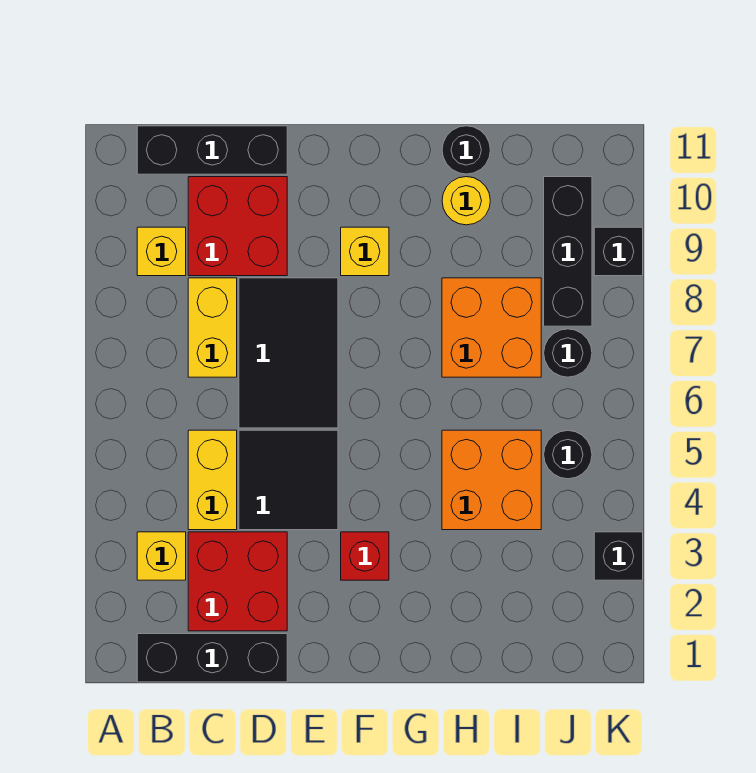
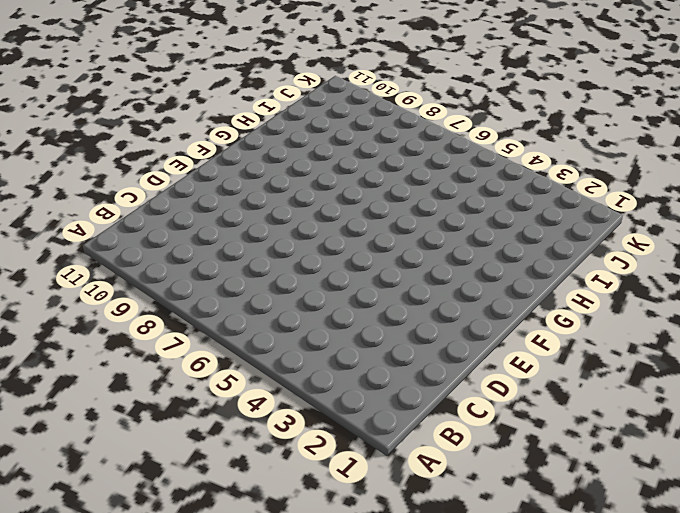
none -> black brick B1:D1 level 1
none -> yellow brick B3 level 1
none -> yellow brick B9 level 1

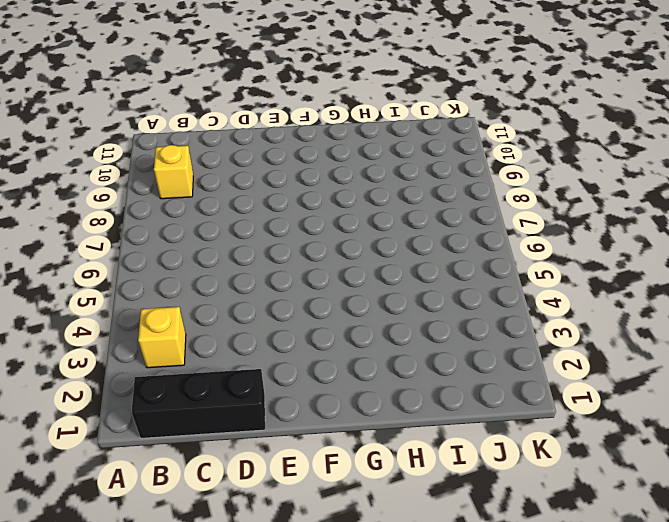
none -> black brick B11:D11 level 1
none -> red brick C2:D3 level 1
none -> yellow brick C4:C5 level 1

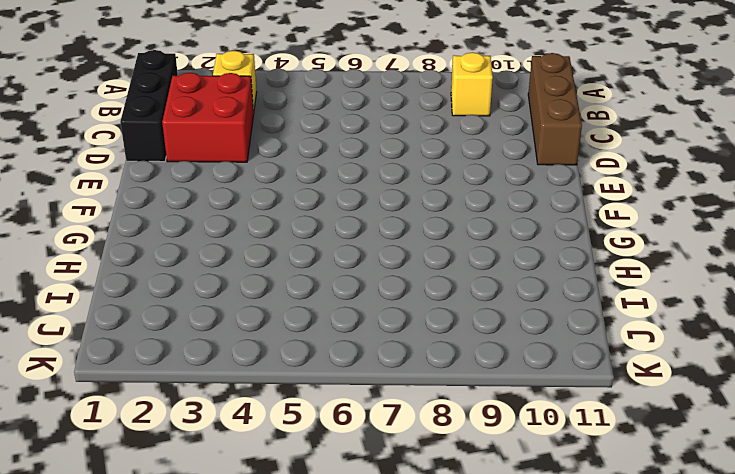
brown brick B11:D11 level 1 -> black brick B11:D11 level 1
none -> yellow brick C4:C5 level 1
none -> yellow brick C7:C8 level 1
none -> red brick C9:D10 level 1

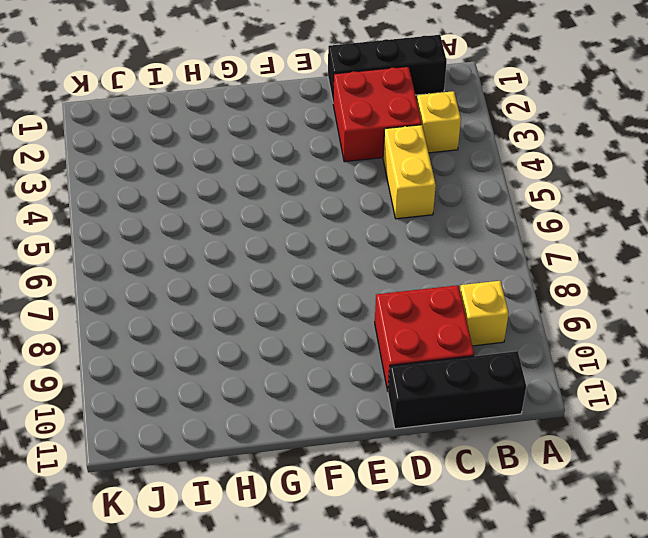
none -> yellow brick C7:C8 level 1
none -> black tile D4:E5 level 1
none -> black tile D6:E8 level 1

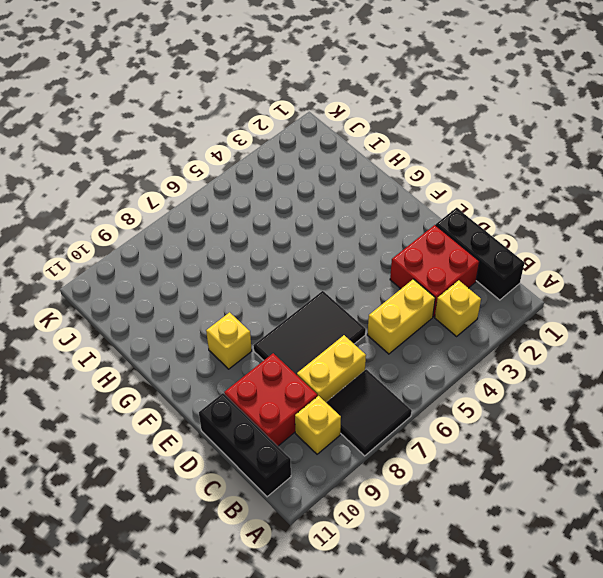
black tile A7:B8 level 1 -> black tile D4:E5 level 1
none -> red brick F3 level 1
none -> orange brick H4:I5 level 1
none -> orange brick H7:I8 level 1

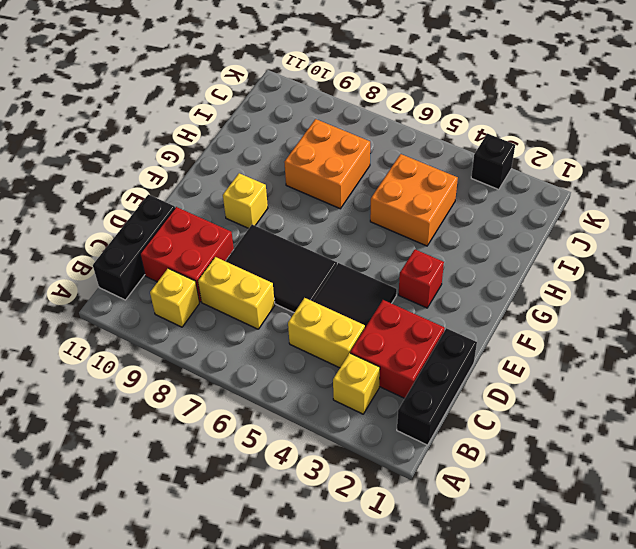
none -> yellow round brick H10 level 1
none -> black round brick H11 level 1
none -> black round brick J5 level 1

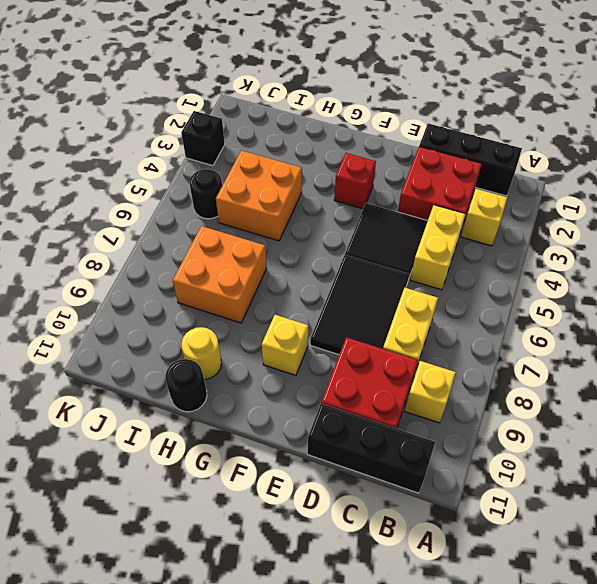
none -> black round brick J7 level 1
none -> black brick J8:J10 level 1
none -> black brick K9 level 1

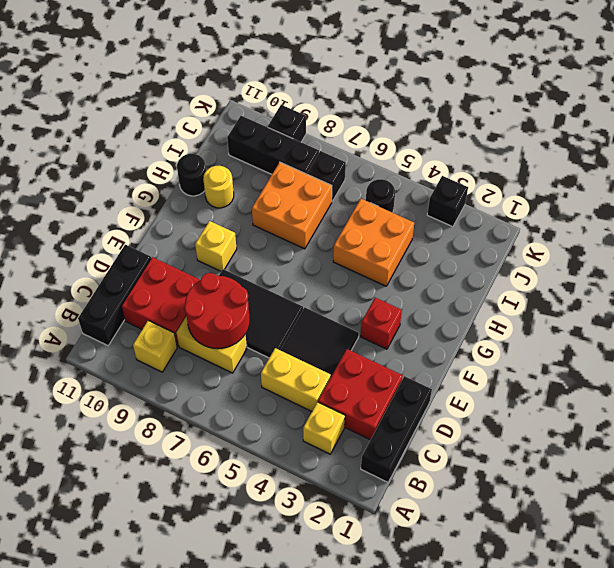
red round brick C7:D8 level 2 -> none
black brick J7 level 1 -> black round brick J7 level 1

